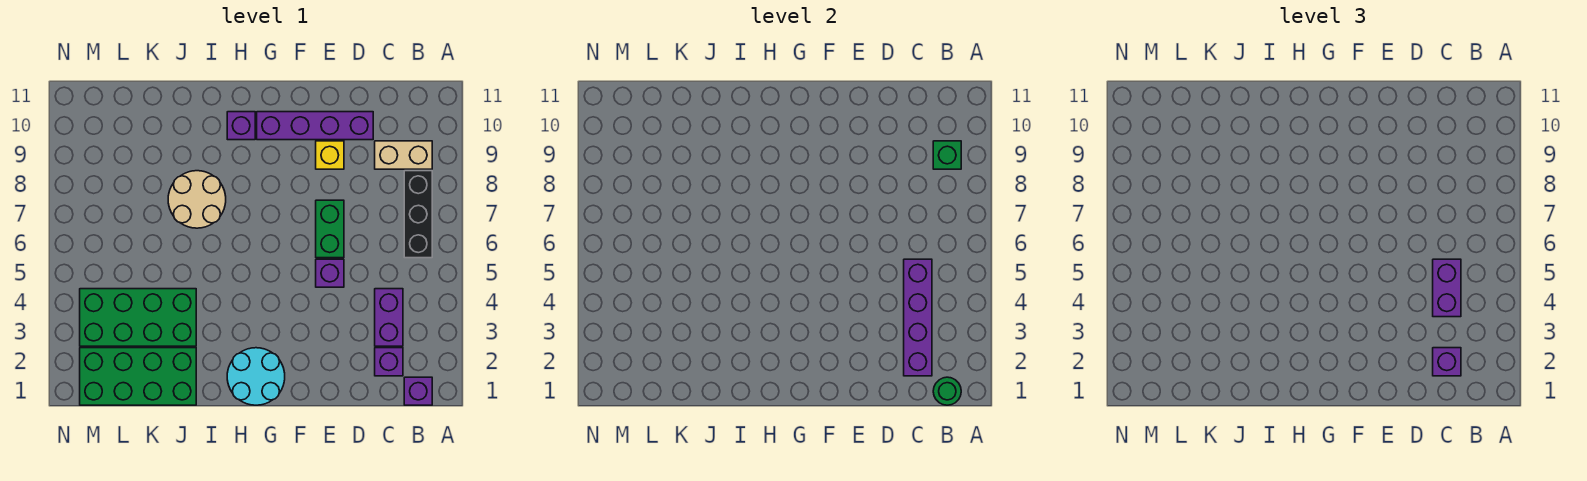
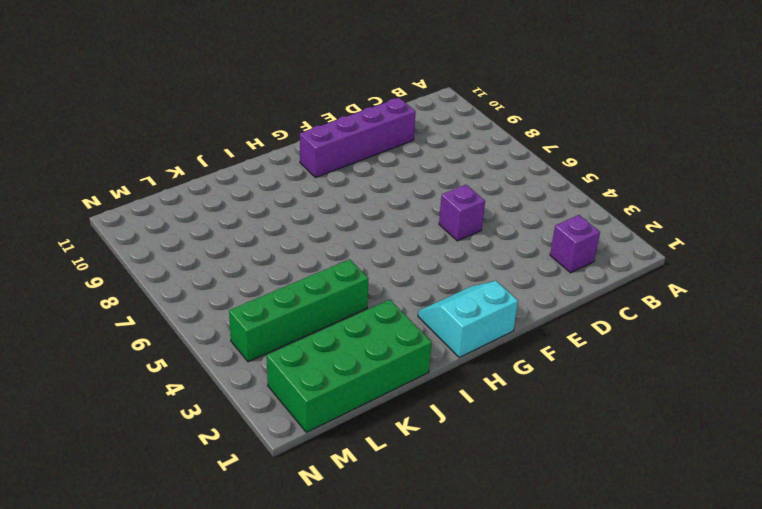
cyan slope G1:H2 level 1 top 1 -> cyan round brick G1:H2 level 1
green brick J4:M4 level 1 -> green brick J3:M4 level 1
none -> purple brick B1 level 1
none -> black brick B6:B8 level 1
none -> tan brick B9:C9 level 1

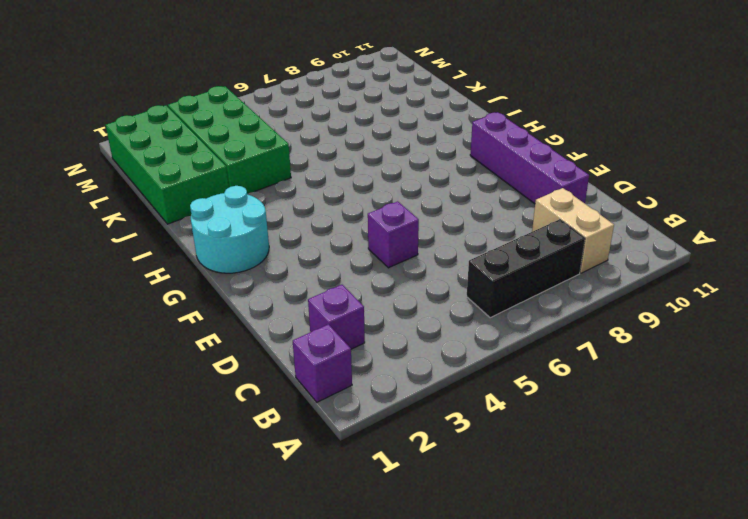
none -> purple brick C3:C4 level 1
none -> green brick E6:E7 level 1
none -> yellow brick E9 level 1

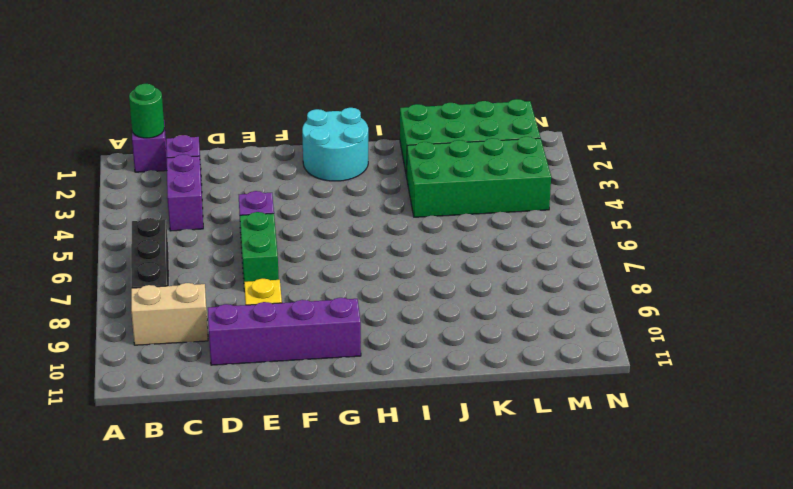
none -> purple brick H10 level 1
none -> tan round brick I7:J8 level 1
none -> green brick B9 level 2

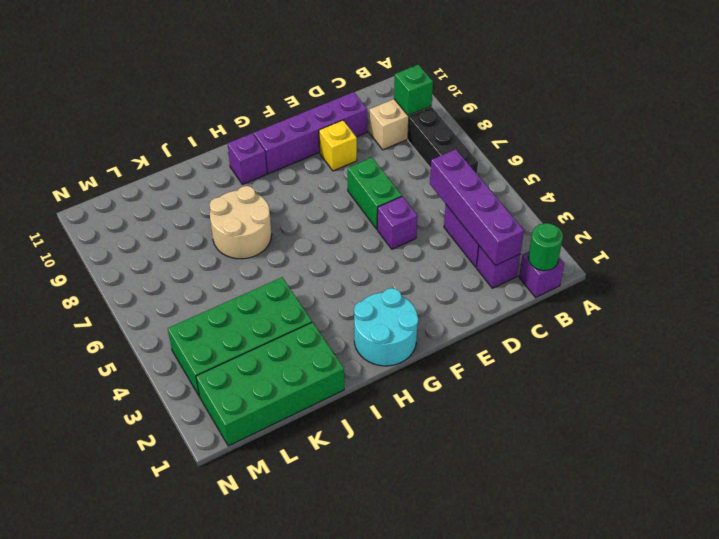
none -> purple brick C2 level 3
none -> purple brick C4:C5 level 3

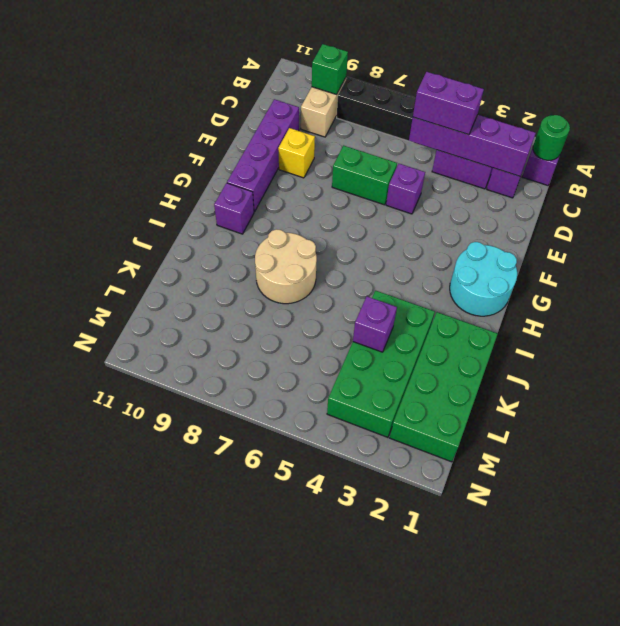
purple brick K4 level 2 -> purple brick C2 level 3

